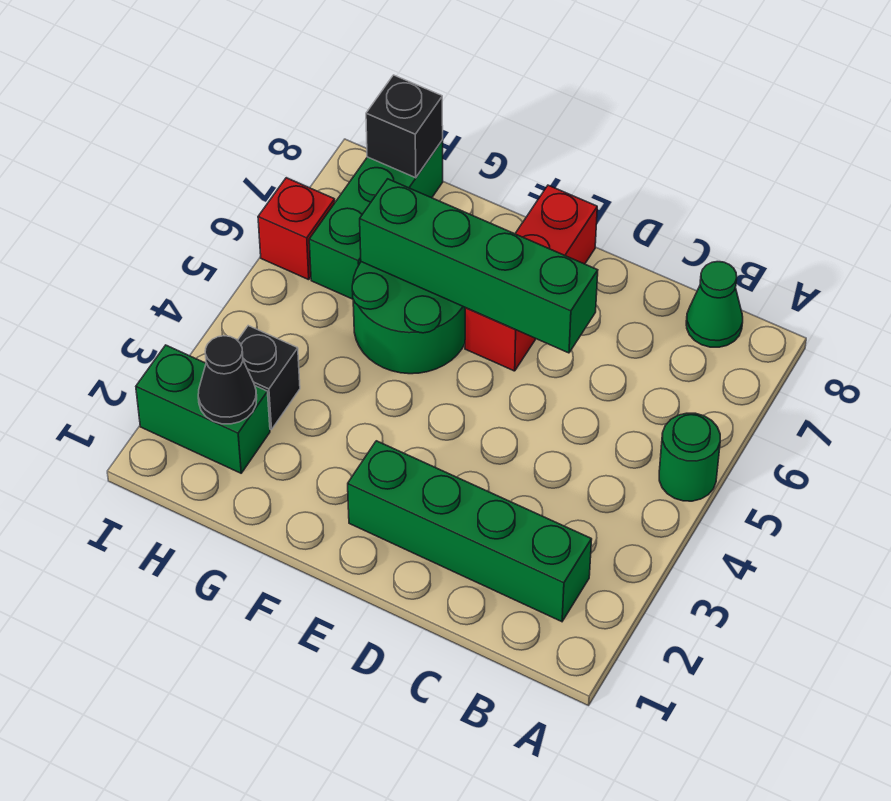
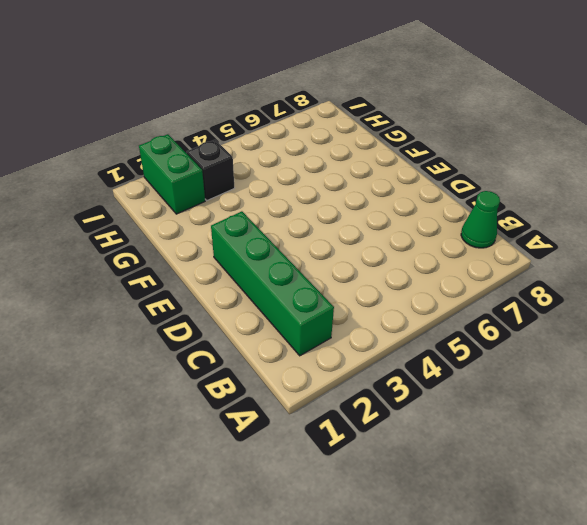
none -> green round brick A5 level 1
none -> red brick E6:E8 level 1
none -> green round brick F5:G6 level 1

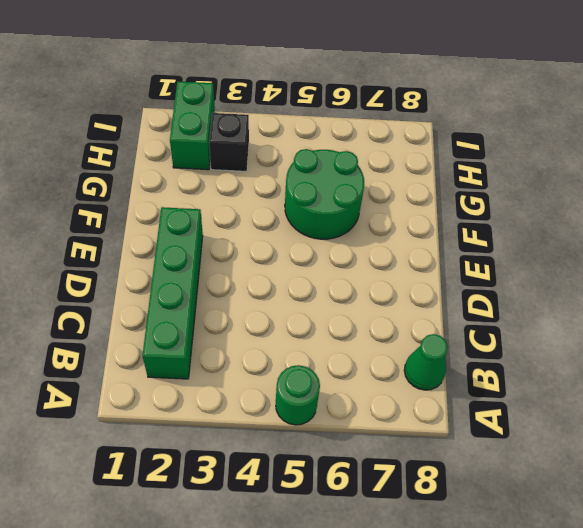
none -> red brick E6:E8 level 1
none -> green brick H6:H8 level 1
none -> red brick I6 level 1

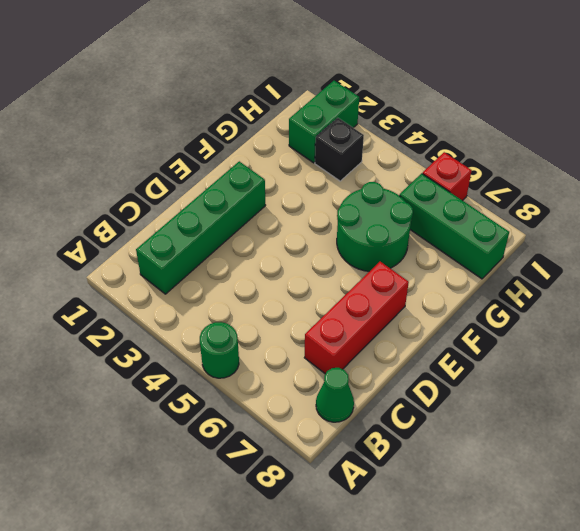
red brick C7:E7 level 1 -> red brick E6:E8 level 1
none -> green brick D6:G6 level 2
none -> black cone H2 level 2
none -> black brick H8 level 2

